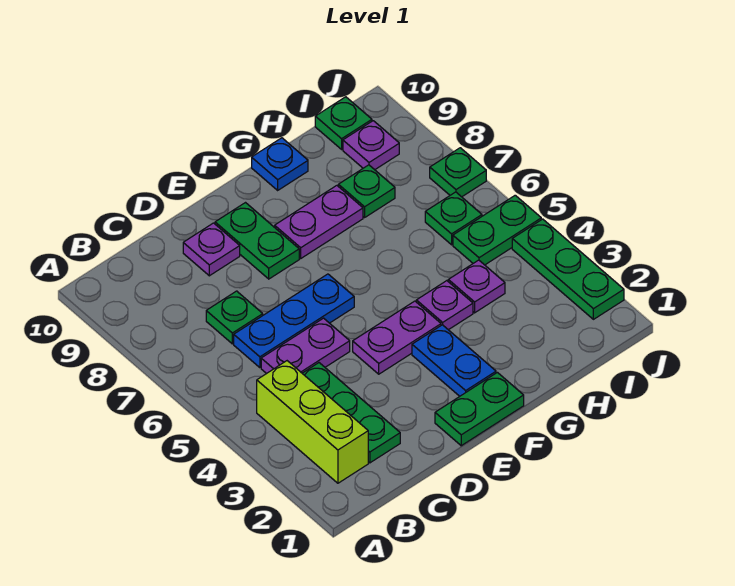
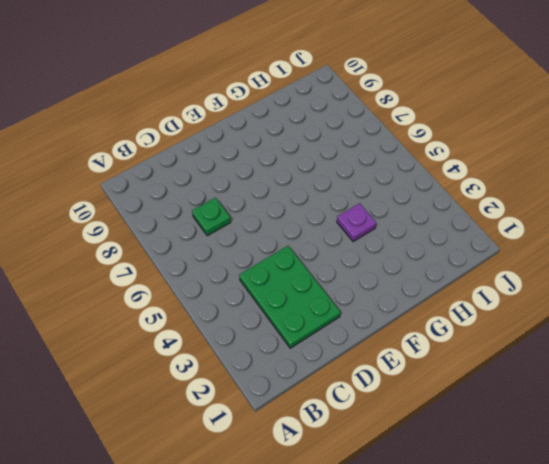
green plate C2:D4 level 1 -> green plate C2:C4 level 1
none -> lime brick B2:B4 level 1
none -> purple plate C5:D5 level 1
none -> blue plate C6:E6 level 1

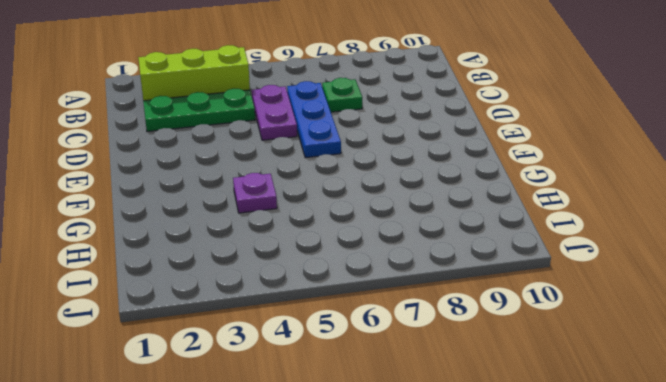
none -> purple plate D9 level 1
none -> green plate E1:F1 level 1
none -> purple plate E4:F4 level 1

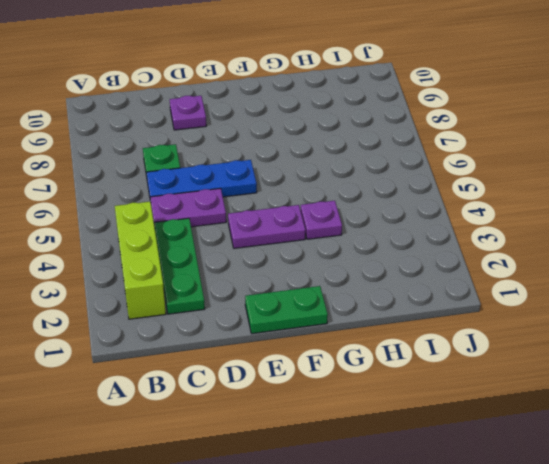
none -> green plate E8:E9 level 1
none -> blue plate F2:F3 level 1
none -> purple plate F8:G8 level 1

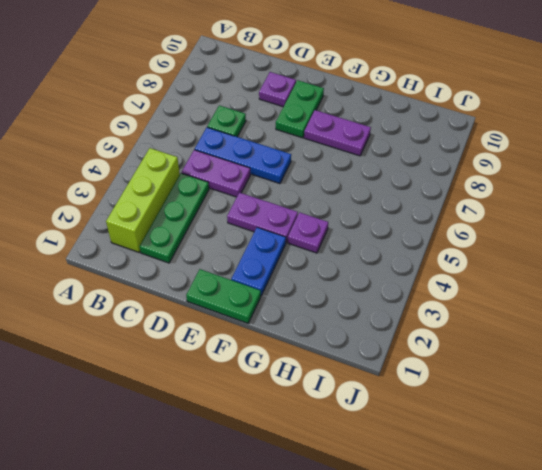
none -> blue plate G10 level 1
none -> purple plate H4 level 1
none -> green plate H8 level 1

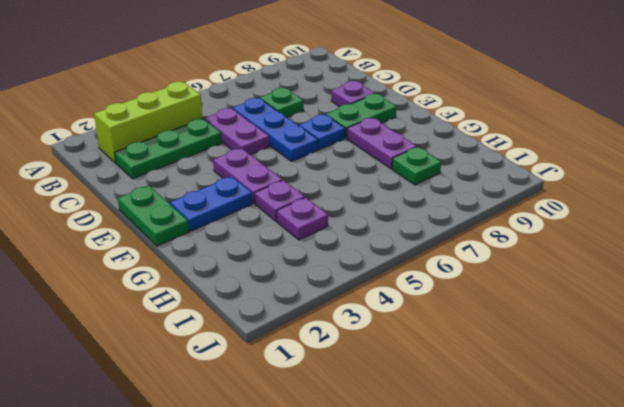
blue plate E7 level 1 -> blue plate G10 level 1
none -> green plate I5:J5 level 1
none -> green plate I6 level 1
none -> purple plate I9 level 1

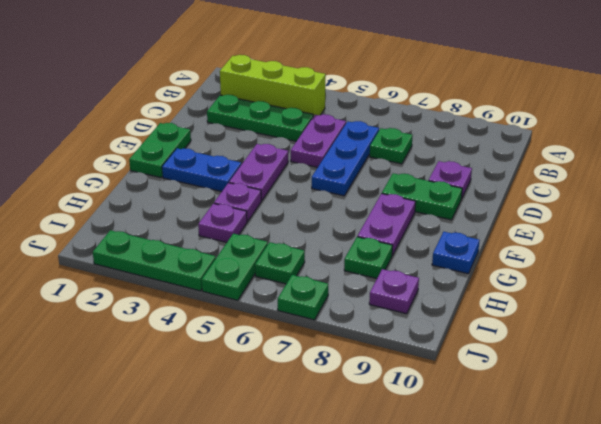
none -> green plate I10 level 1

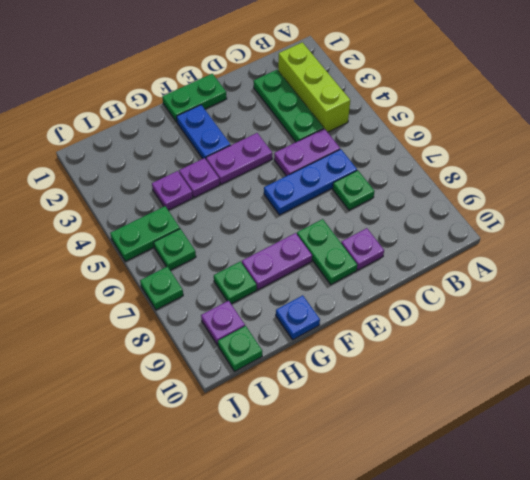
none -> green plate J2:J4 level 1

